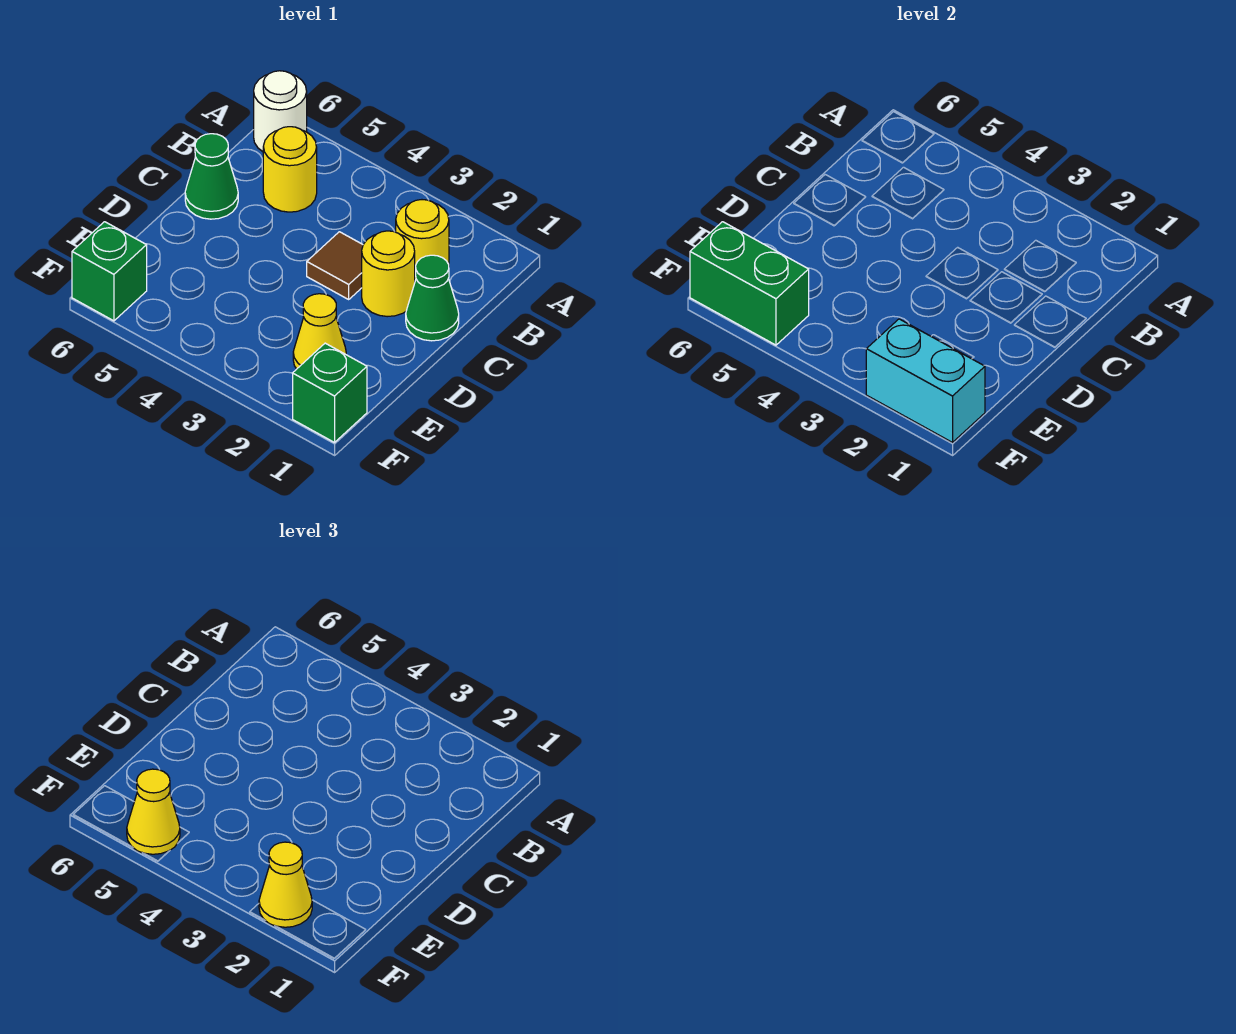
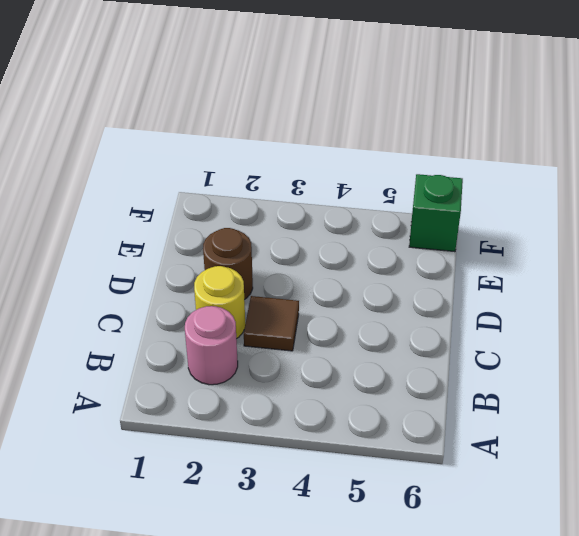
pink round brick B2 level 1 -> yellow round brick B2 level 1
brown round brick D2 level 1 -> none
none -> white round brick A6 level 1
none -> yellow round brick B5 level 1
none -> green cone C1 level 1

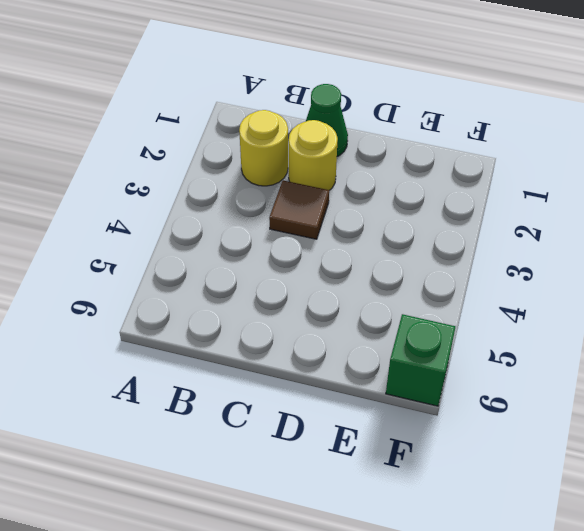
none -> white round brick A6 level 1
none -> yellow round brick B5 level 1
none -> green cone C6 level 1

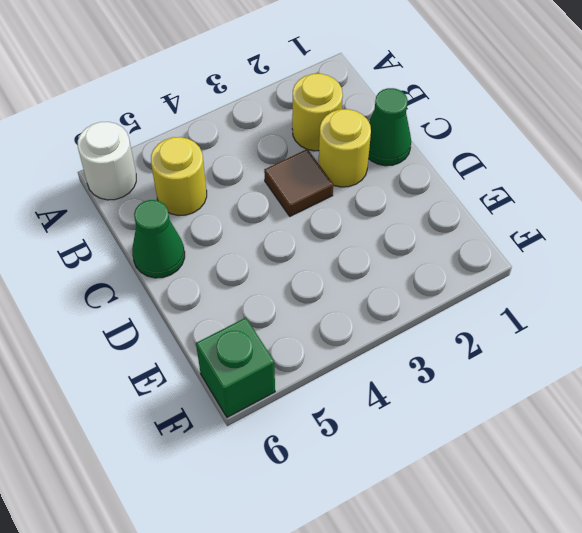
none -> yellow cone E2 level 1
none -> green brick F1 level 1
none -> cyan brick F1:F2 level 2

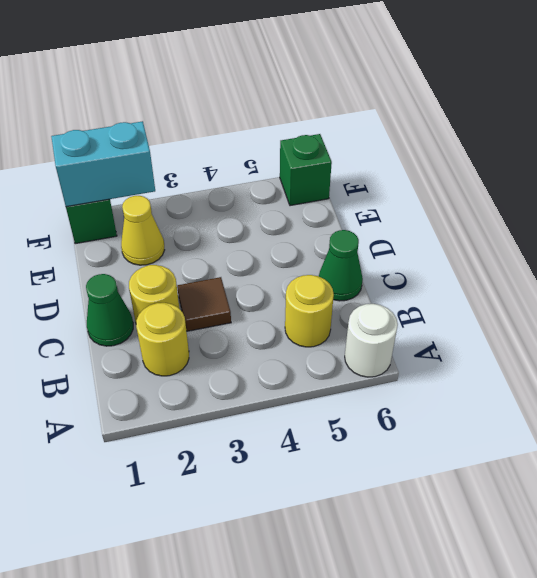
none -> green brick F5:F6 level 2
none -> yellow cone F2 level 3
none -> yellow cone F5 level 3

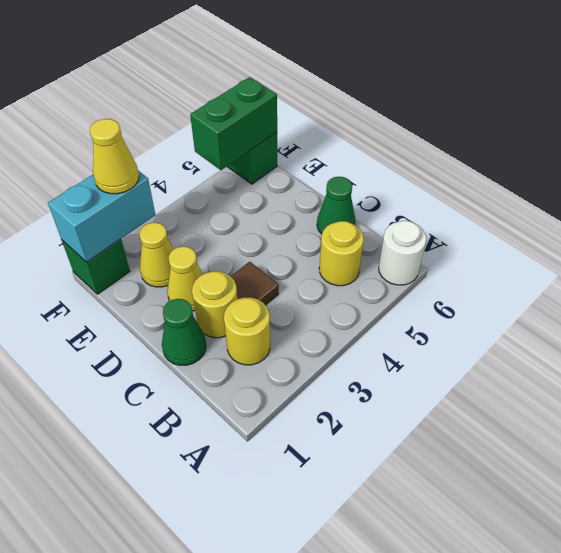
yellow cone D2 level 1 -> yellow cone F5 level 3

